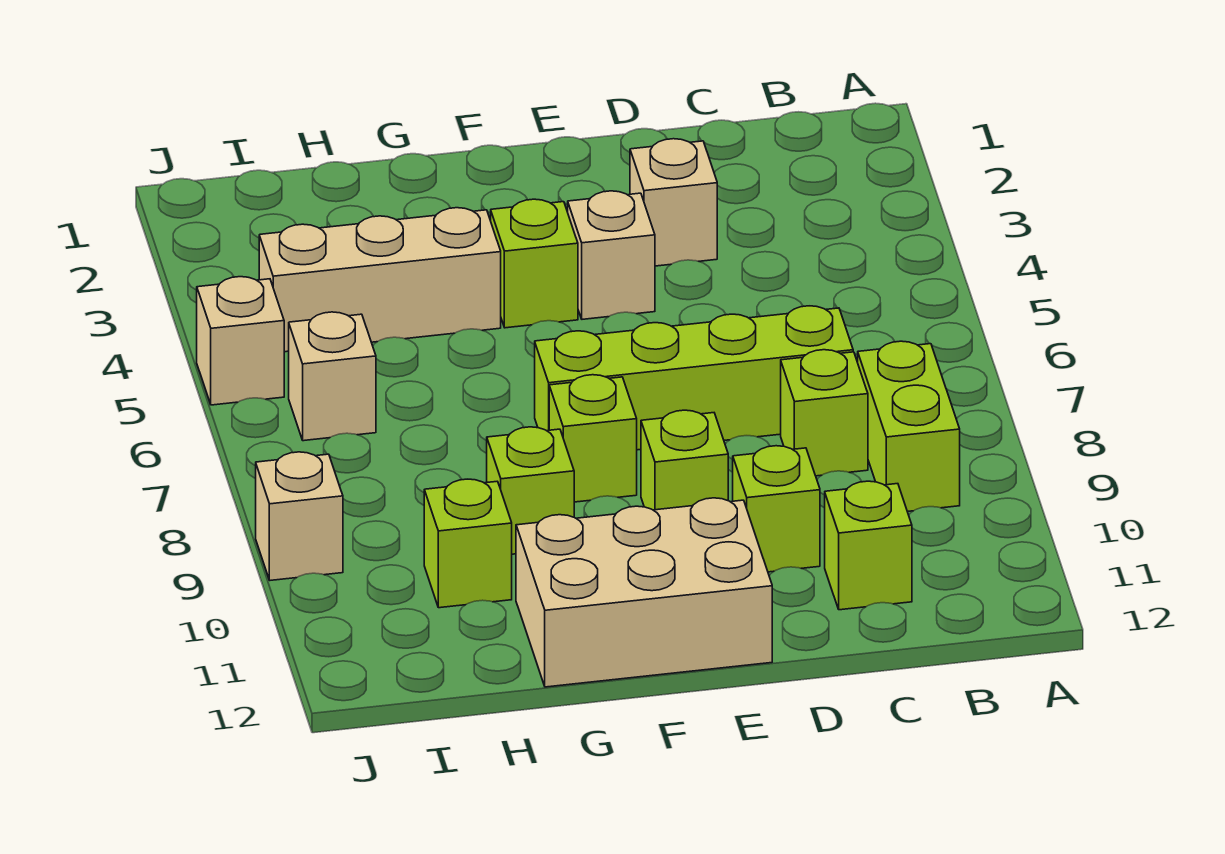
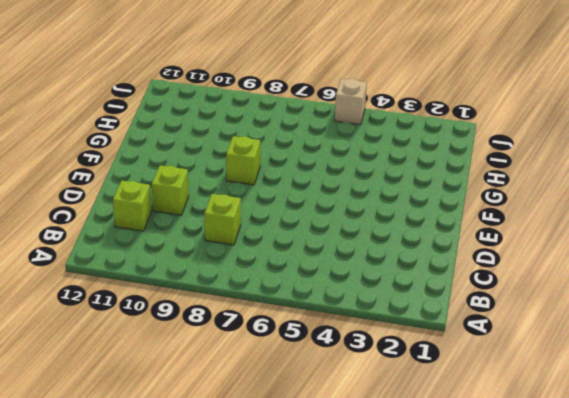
none -> lime brick B8:B9 level 1
none -> lime brick C7:F7 level 1
none -> tan brick D3 level 1

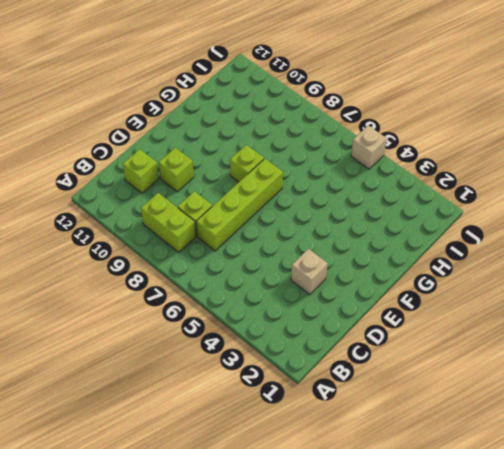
none -> tan brick E4 level 1
none -> lime brick E9 level 1
none -> tan brick E11:G12 level 1

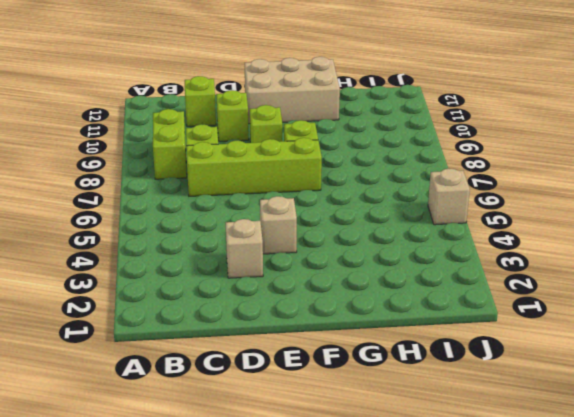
none -> lime brick F4 level 1
none -> tan brick G4:I4 level 1
none -> lime brick G9 level 1

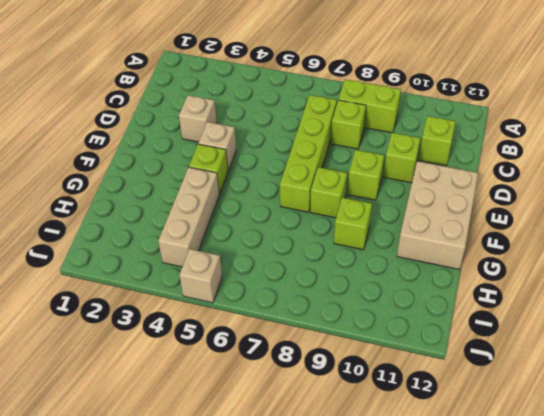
none -> lime brick H10 level 1
none -> tan brick I6 level 1
none -> tan brick J9 level 1

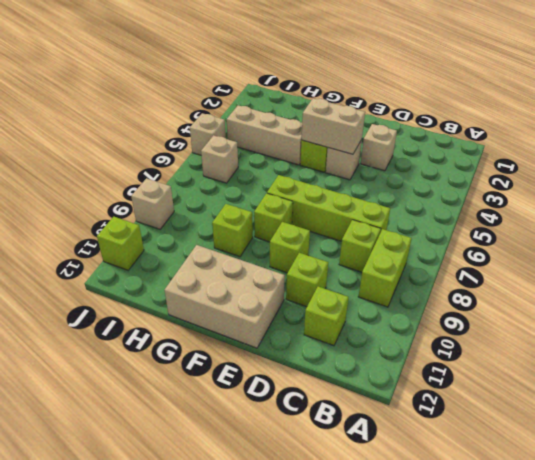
tan brick E4:F4 level 2 -> none
lime brick J11 level 1 -> lime brick H10 level 1

